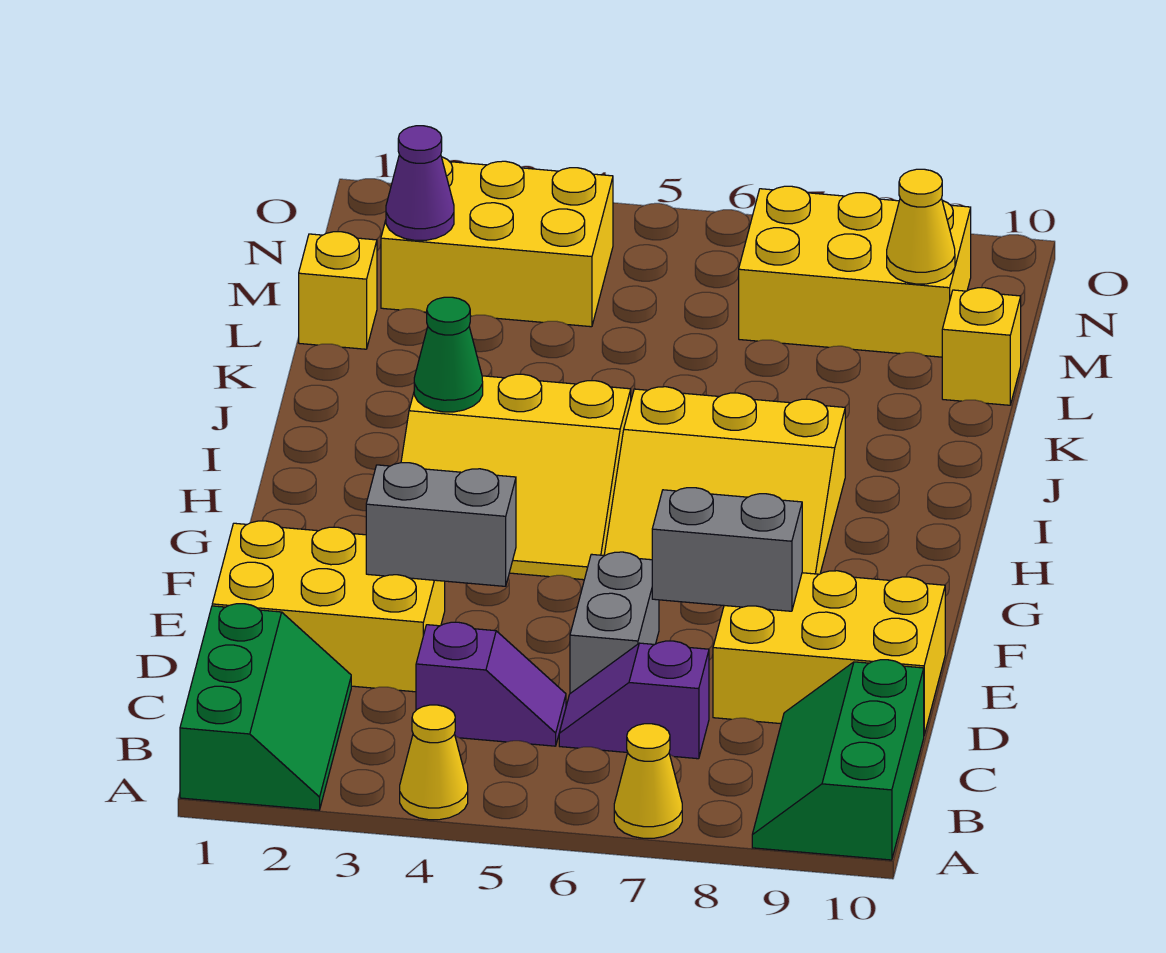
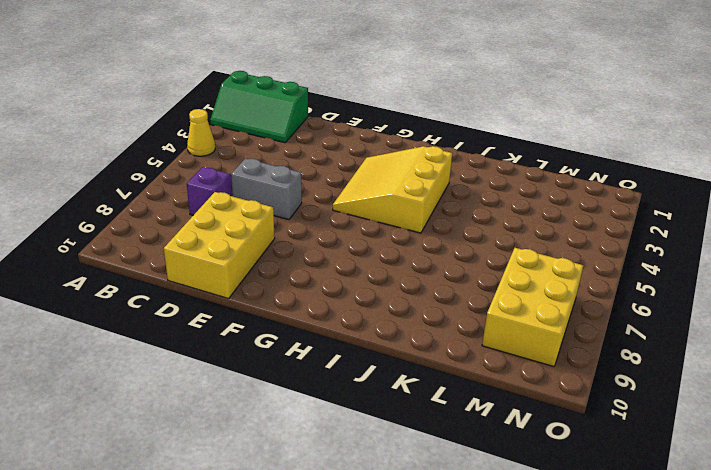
none -> yellow cone A7 level 1
none -> green slope A9:C10 level 1 top 10
none -> purple slope C4:C5 level 1 top 4

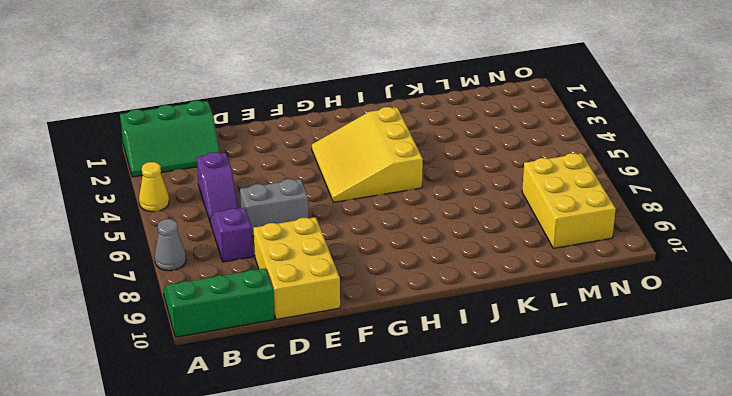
grey cone A7 level 1 -> yellow cone A7 level 1
none -> yellow brick D1:E3 level 1
none -> yellow slope G6:I8 level 1 top I
none -> yellow brick L1 level 1

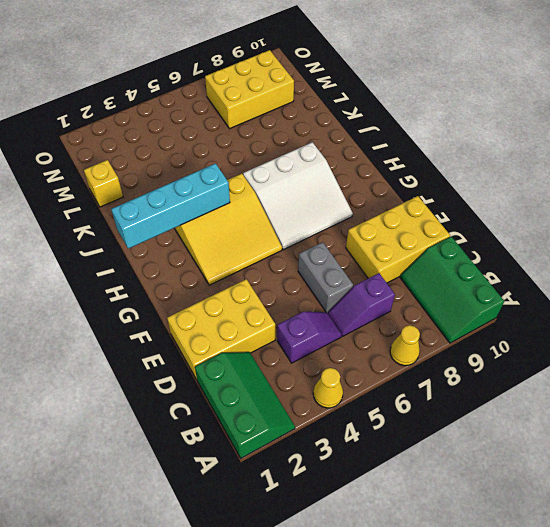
white slope G6:I8 level 1 top I -> yellow slope G6:I8 level 1 top I
cyan brick I1:I4 level 2 -> green cone I3 level 2
none -> yellow brick L10 level 1
none -> yellow brick M2:N4 level 1
none -> grey brick E3:E4 level 2

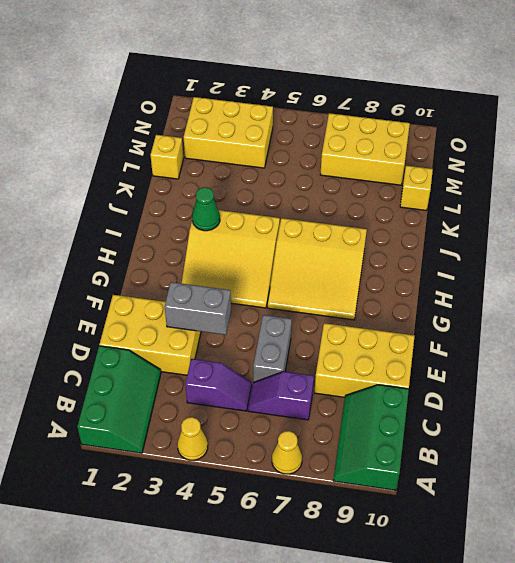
none -> grey brick E7:E8 level 2
none -> purple cone M2 level 2
none -> yellow cone M9 level 2

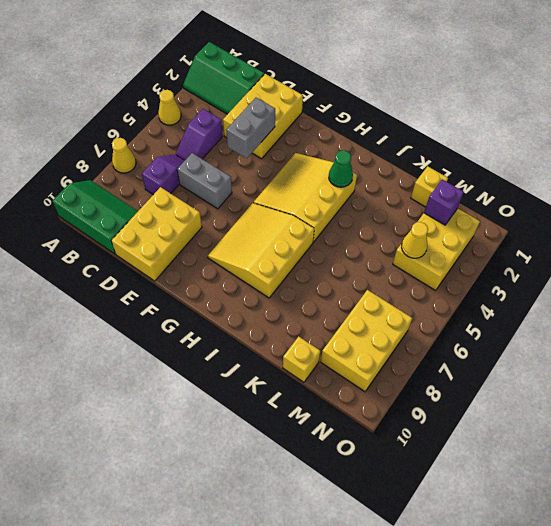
purple brick M2 level 2 -> purple cone M2 level 2
yellow cone M4 level 2 -> yellow cone M9 level 2
none -> grey brick E7:E8 level 2

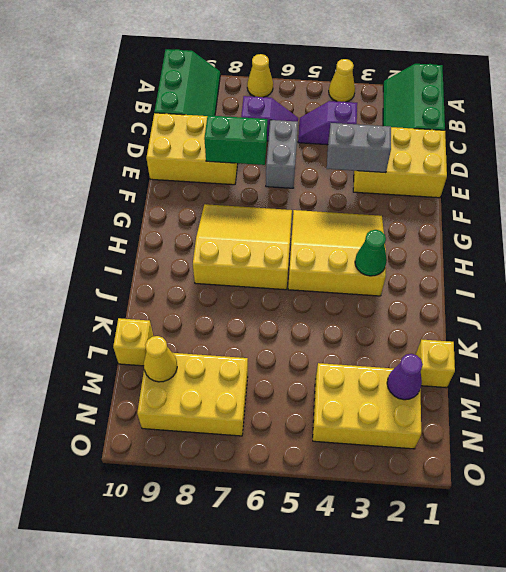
green brick E7:E8 level 2 -> grey brick E7:E8 level 2

